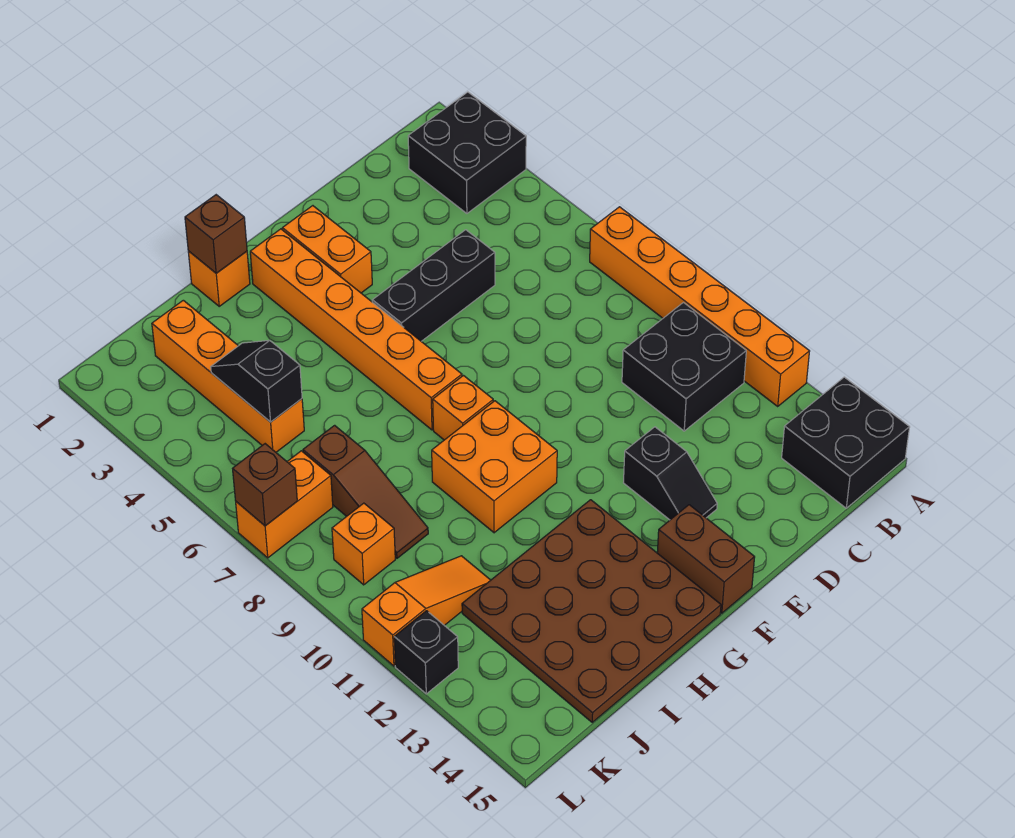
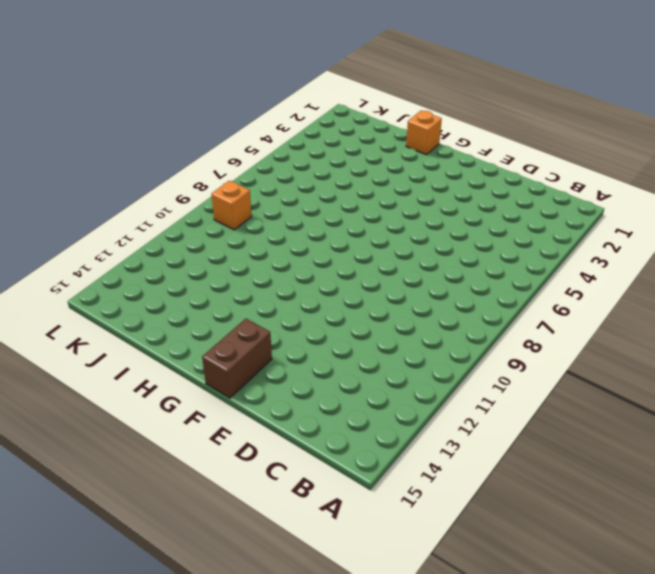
none -> black brick A2:B3 level 1
none -> orange brick A7:A12 level 1
none -> black brick A14:B15 level 1

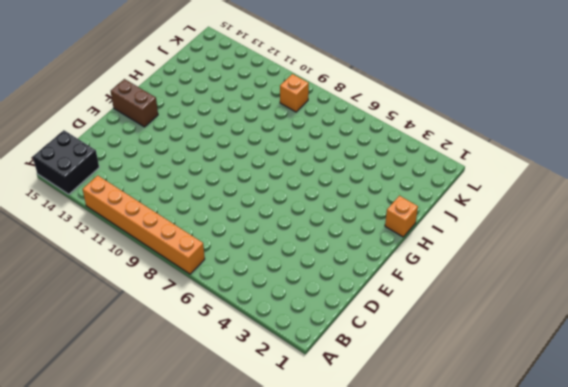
none -> black brick A2:B3 level 1
none -> black brick B10:C11 level 1
none -> black brick D5:F5 level 1

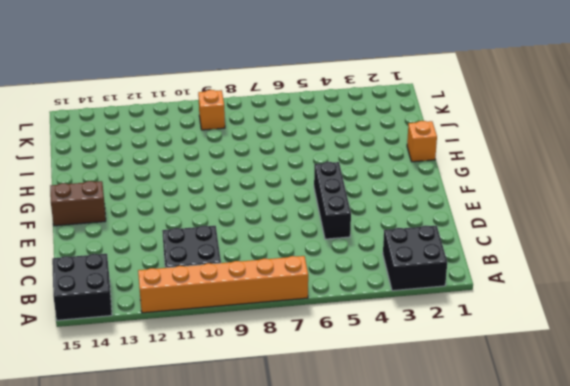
none -> black slope E12:E13 level 1 top 12
none -> orange brick F2:F3 level 1
none -> orange brick G2:G7 level 1

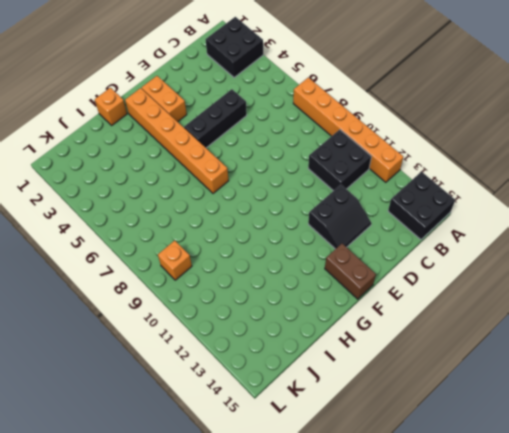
black slope D12:E13 level 1 top 12 -> black slope E12:E13 level 1 top 12
none -> orange brick G8 level 1
none -> orange brick G9:H10 level 1
none -> brown plate G12:J15 level 1

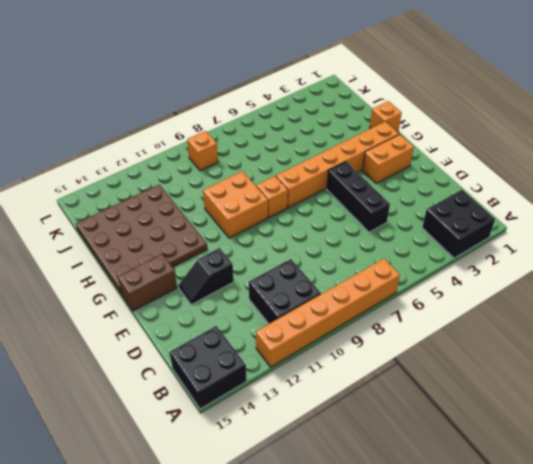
none -> orange brick J2:J5 level 1
none -> brown slope J7:J9 level 1 top 7
none -> orange slope J11:L11 level 1 top L

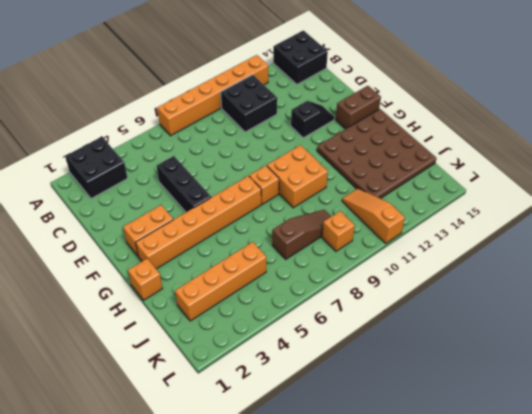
none -> orange brick K7:L7 level 1
none -> black brick L12 level 1
none -> brown brick H1 level 2

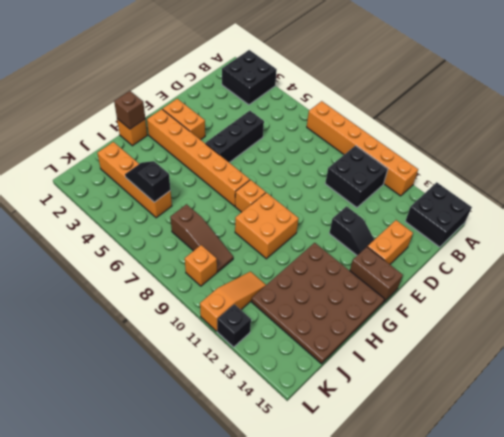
orange brick D14:E14 level 1 -> orange brick K7:L7 level 1
none -> brown brick L7 level 2

